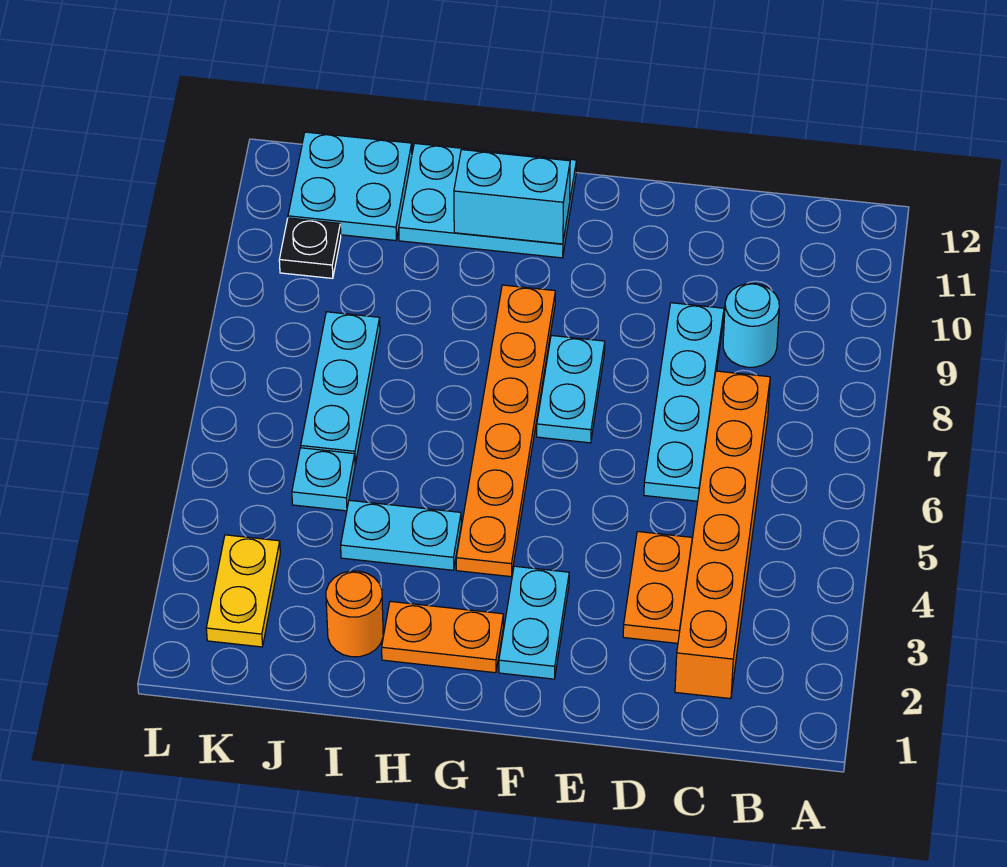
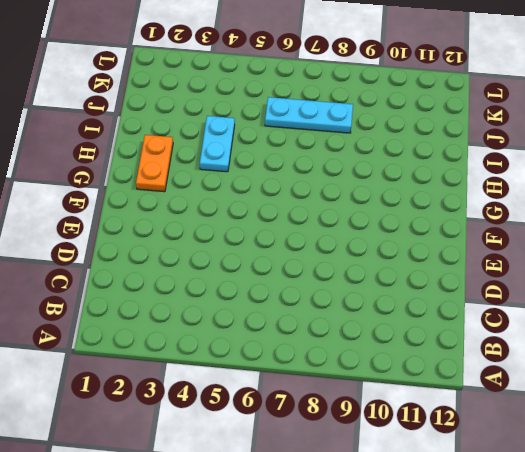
none -> orange brick C2:C7 level 1
none -> cyan round brick C9 level 1
none -> orange plate D3:D4 level 1

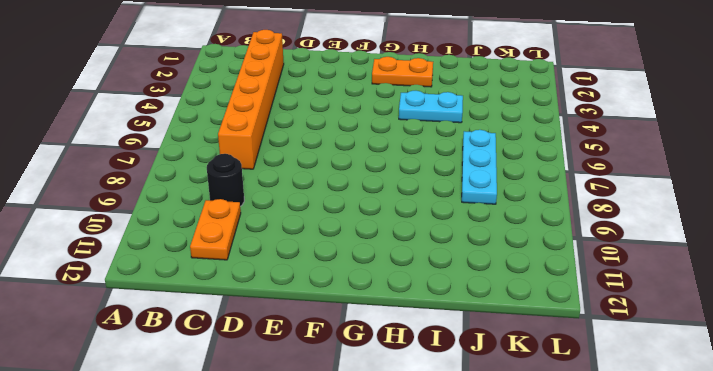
black round brick C9 level 1 -> cyan round brick C9 level 1
orange plate C10:C11 level 1 -> orange plate D3:D4 level 1
none -> cyan plate D6:D9 level 1
none -> cyan plate F2:F3 level 1
none -> cyan plate F7:F8 level 1

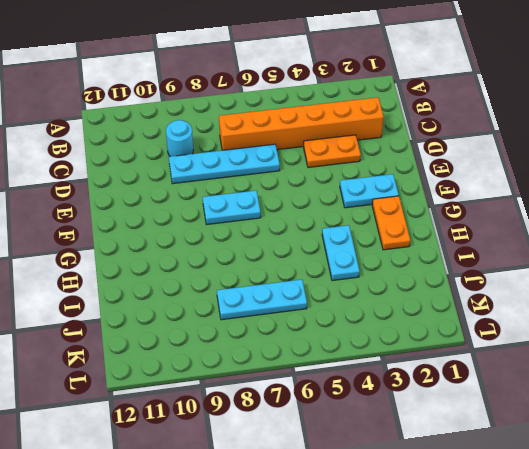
none -> orange plate G4:G9 level 1
none -> cyan plate G11:I12 level 1
none -> orange round brick I2 level 1

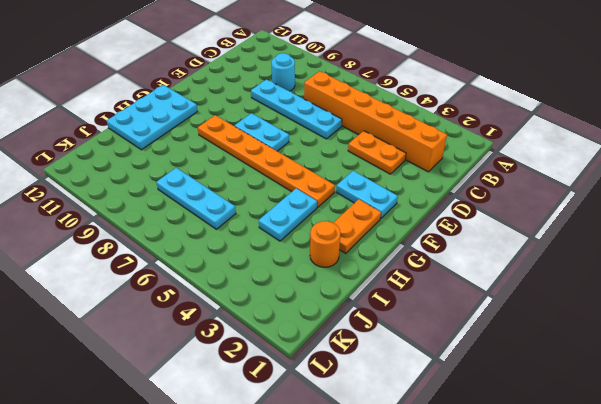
none -> cyan plate J5 level 1
none -> cyan plate J11:K12 level 1
none -> yellow plate K2:K3 level 1

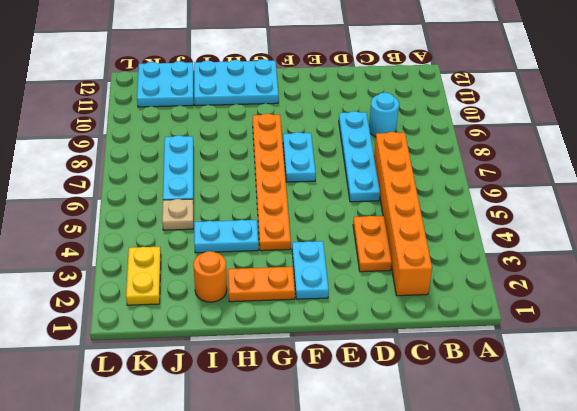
tan plate J5 level 1 -> cyan plate J5 level 1
none -> black plate K10 level 1
none -> cyan brick G11:H11 level 2

